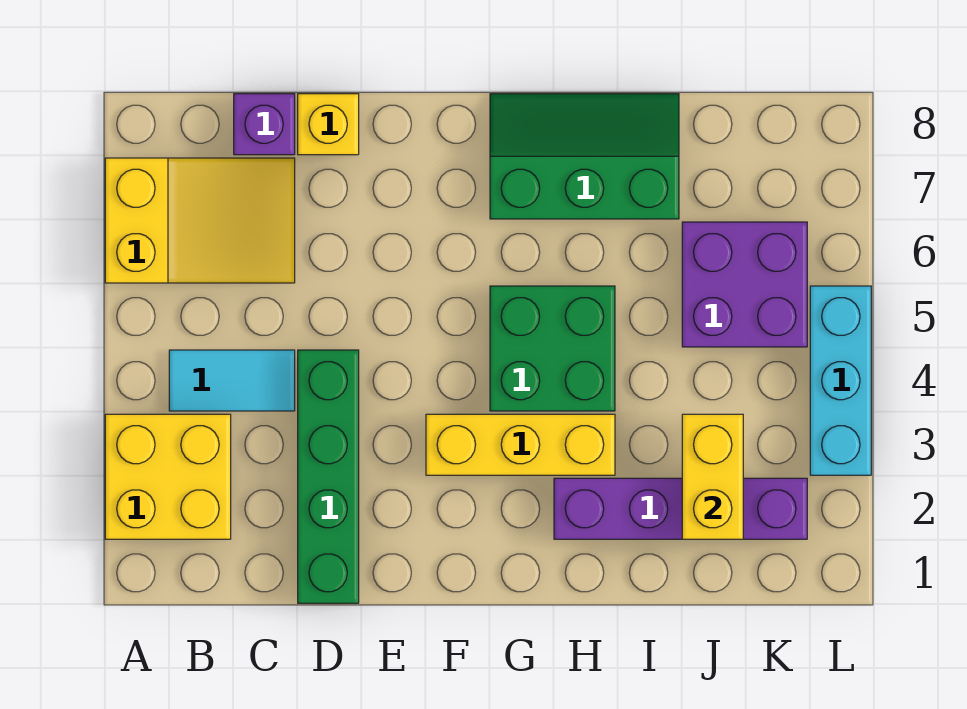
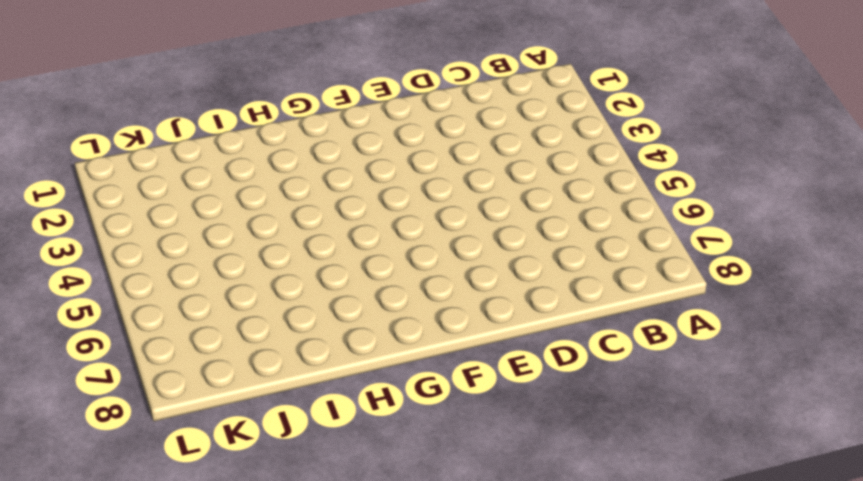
none -> yellow brick A2:B3 level 1
none -> yellow slope A6:C7 level 1 top A
none -> cyan tile B4:C4 level 1

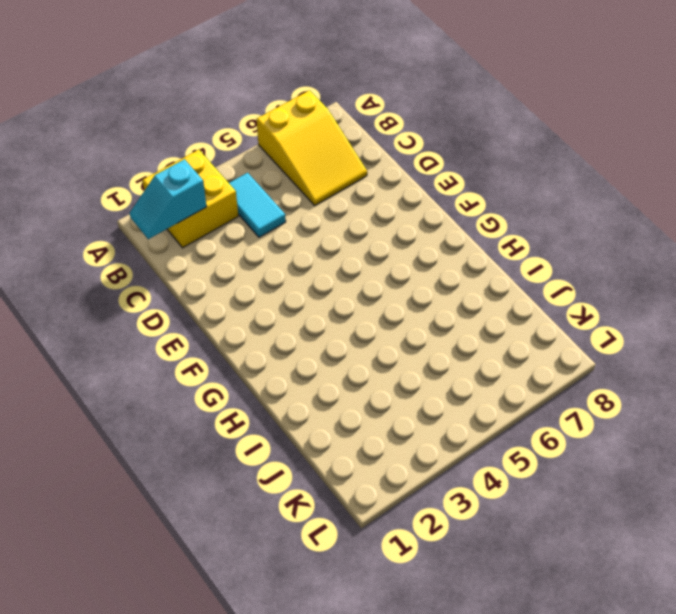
cyan slope B1:B2 level 2 top 2 -> none
none -> purple brick C8 level 1
none -> green brick D1:D4 level 1
none -> yellow brick D8 level 1

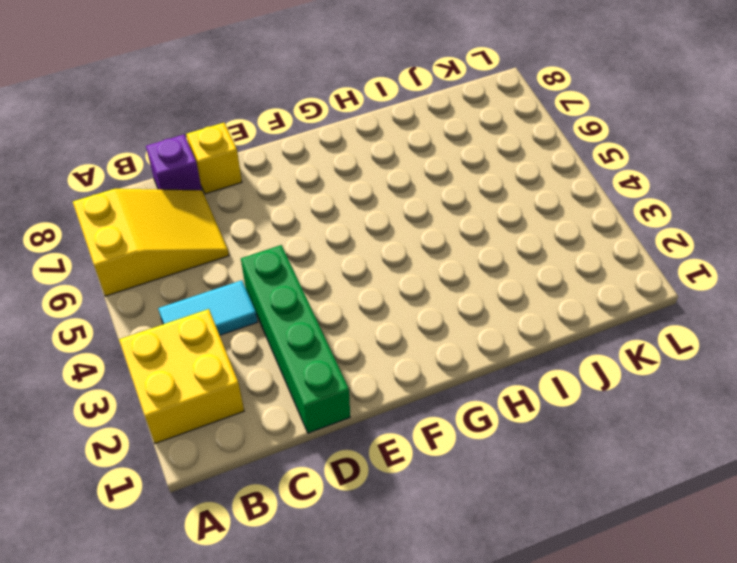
none -> yellow brick F3:H3 level 1
none -> green brick G4:H5 level 1
none -> green slope G7:I8 level 1 top 7

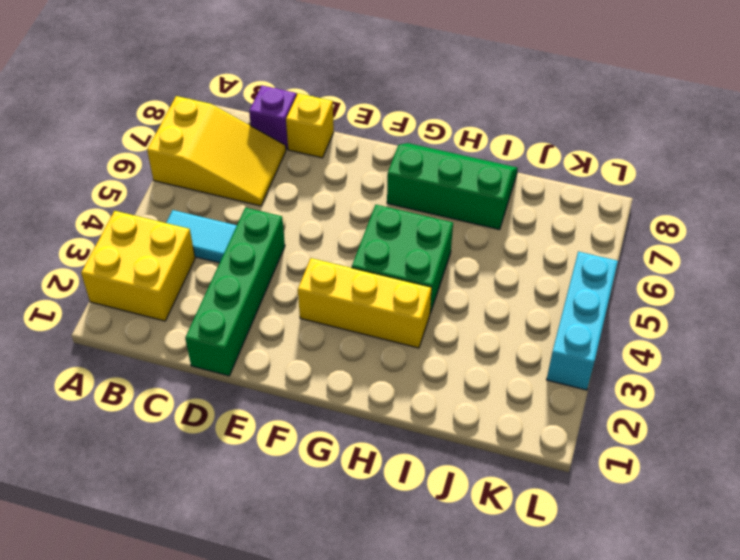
none -> purple brick H2:K2 level 1
none -> purple brick J5:K6 level 1
none -> yellow brick J2:J3 level 2

